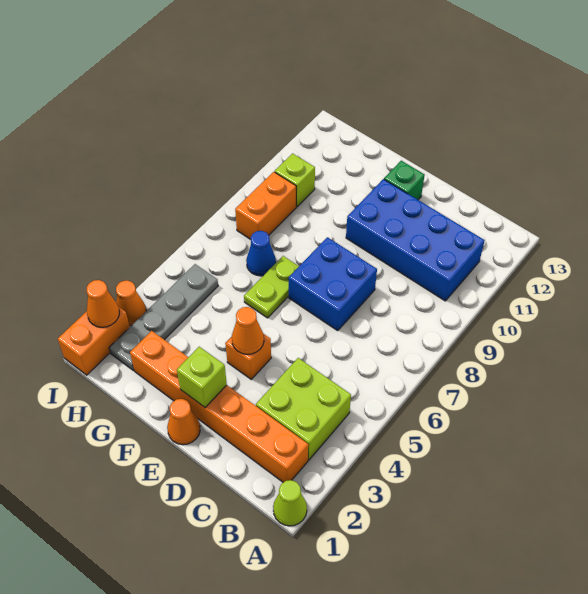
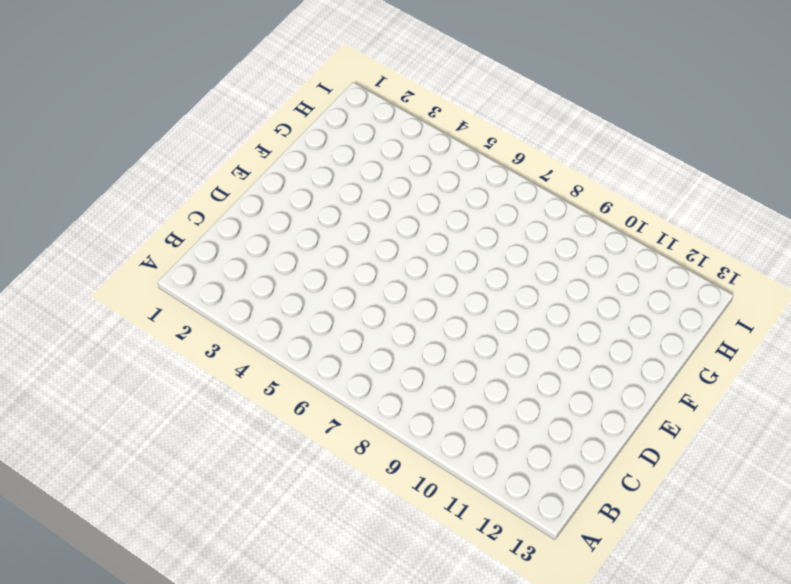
none -> lime cone A1 level 1
none -> orange brick B2:G2 level 1
none -> lime brick B3:C4 level 1

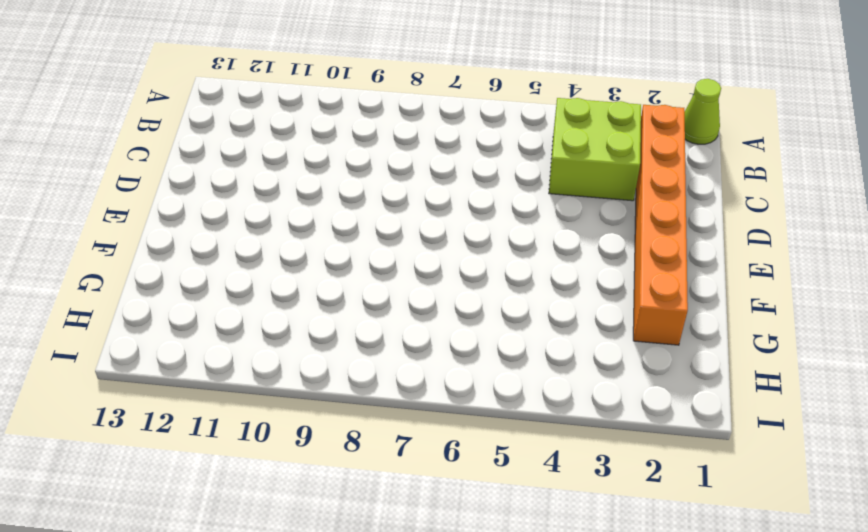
none -> blue brick B10:E11 level 1
none -> blue brick D7:E8 level 1
none -> orange cone E1 level 1

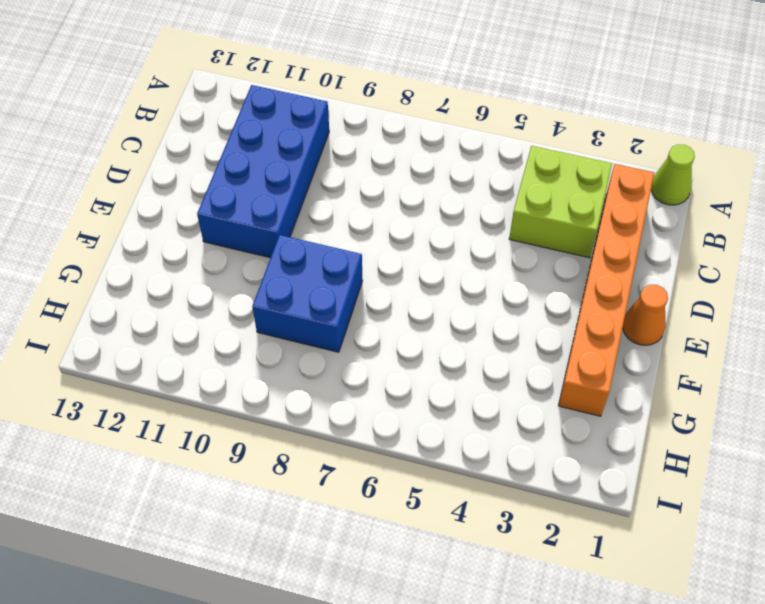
blue brick F8:G9 level 1 -> blue brick D7:E8 level 1
none -> orange brick E4 level 1
none -> green brick E12 level 1
none -> lime plate F6:F7 level 1

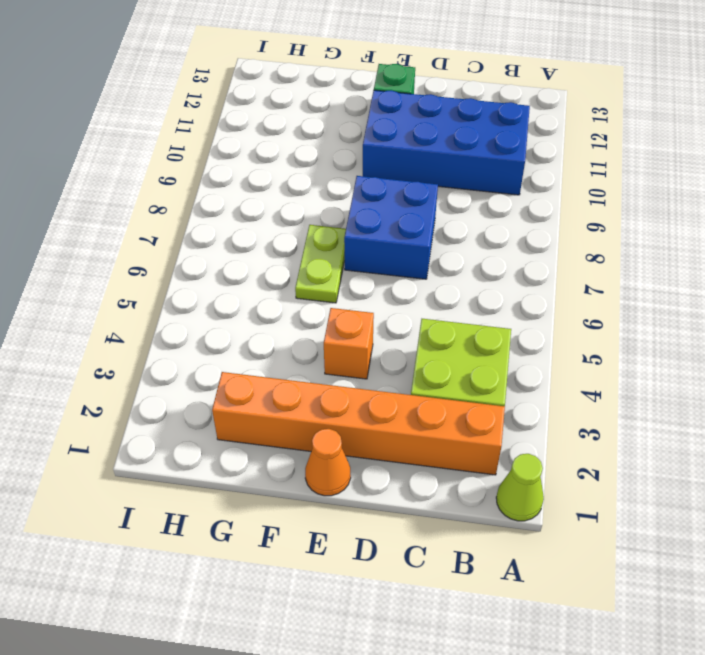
none -> blue cone G7 level 1
none -> grey plate H2:H5 level 1
none -> orange brick H8:H9 level 1

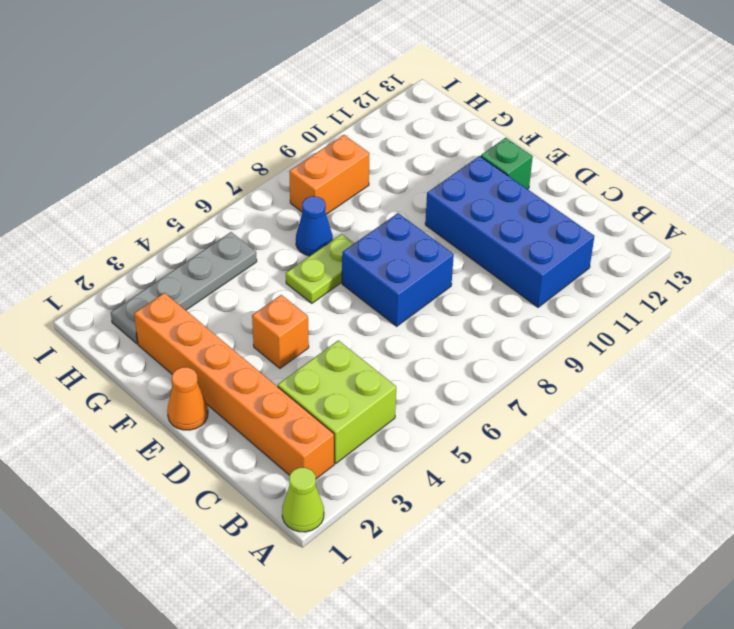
none -> lime brick H10 level 1
none -> orange brick I1:I2 level 1
none -> orange cone I3 level 1

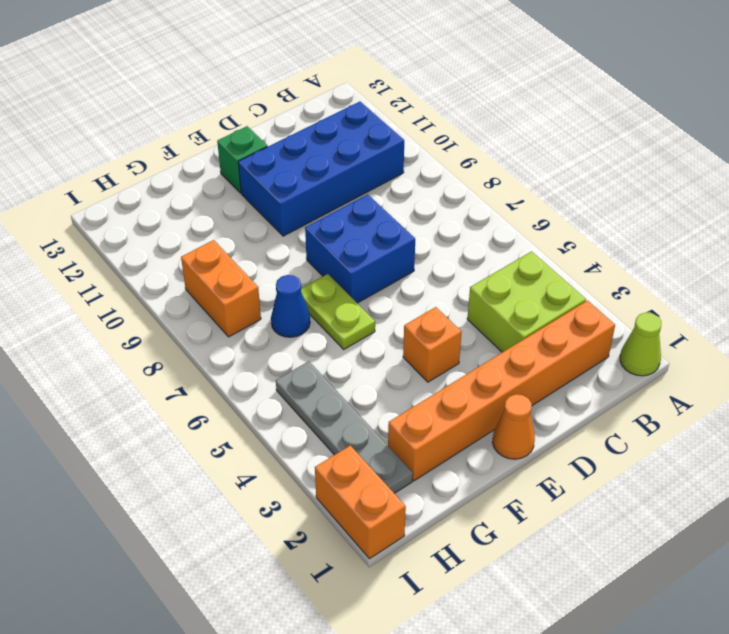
none -> lime brick H10 level 1
none -> orange cone I3 level 1
none -> lime brick E2 level 2

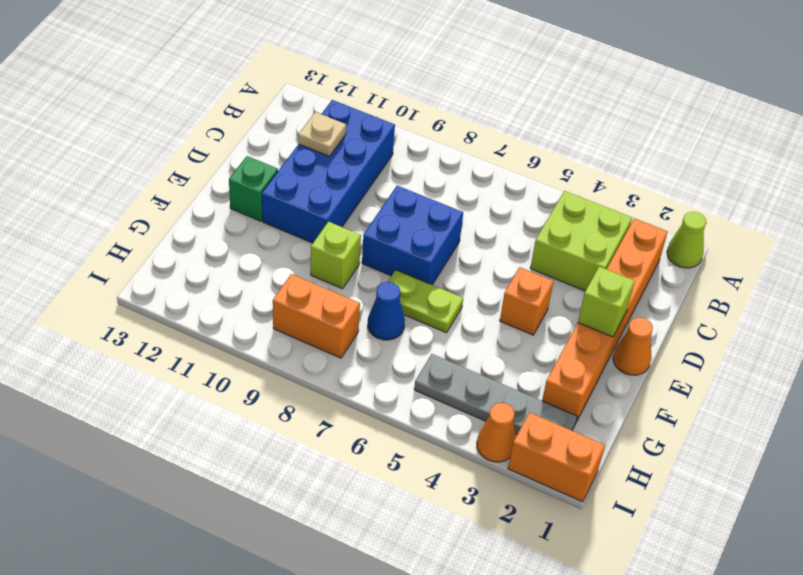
tan plate C11 level 2 -> none
lime brick F9 level 1 -> lime brick H10 level 1
none -> orange cone E4 level 2
none -> orange cone I2 level 2

